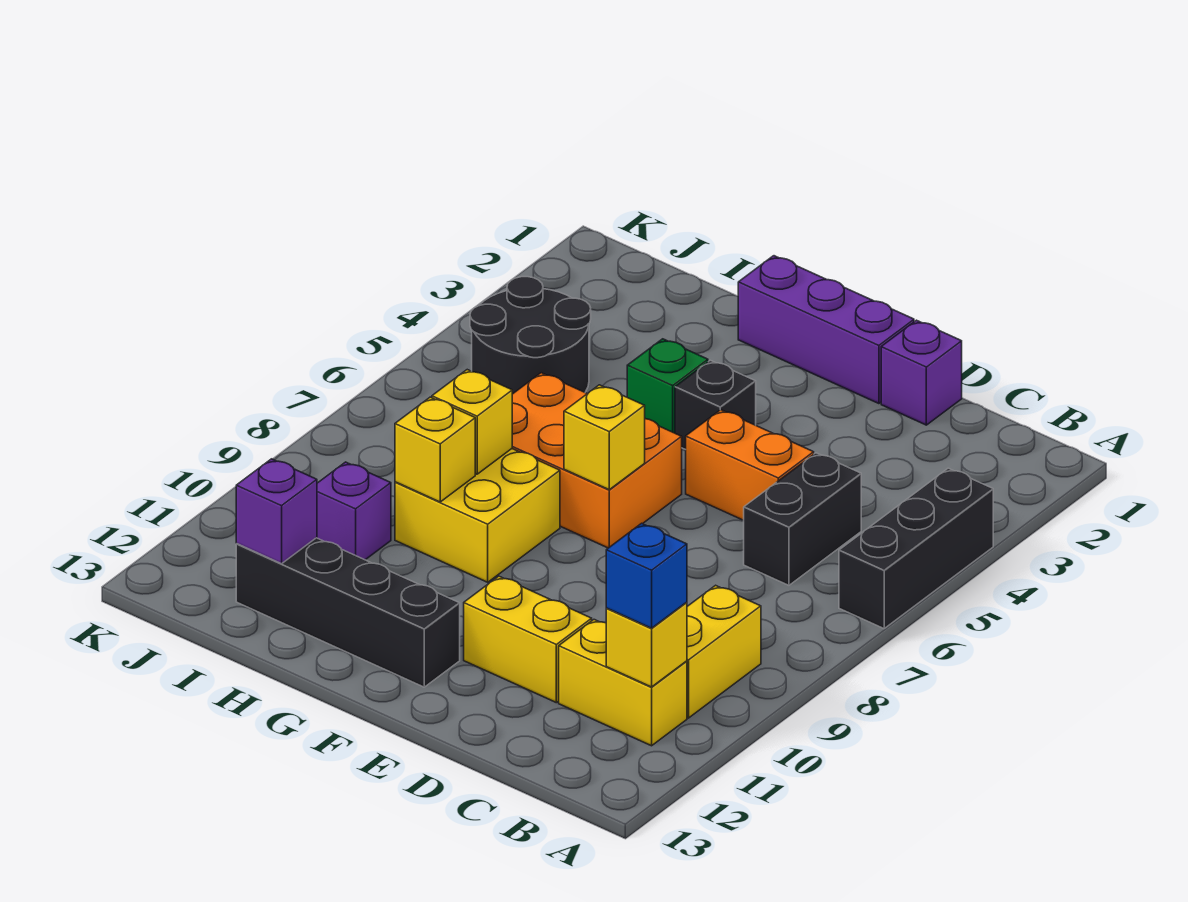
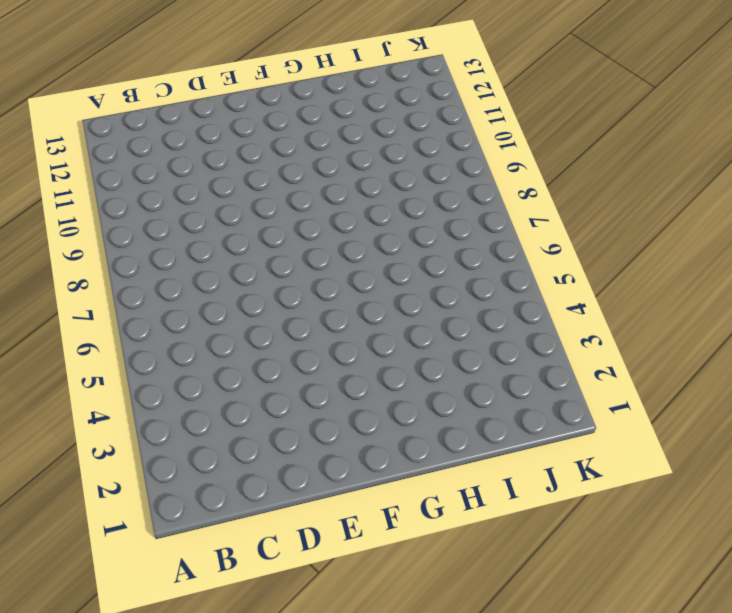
none -> black brick A4:A6 level 1
none -> yellow brick B9:B10 level 1
none -> yellow brick B11:C11 level 1

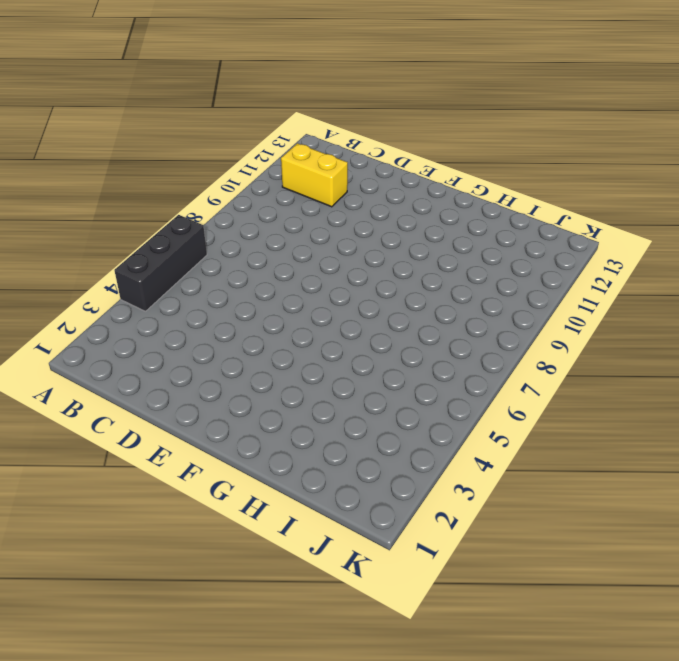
none -> yellow brick B9:B10 level 1
none -> black brick C5:C6 level 1
none -> purple brick D1 level 1

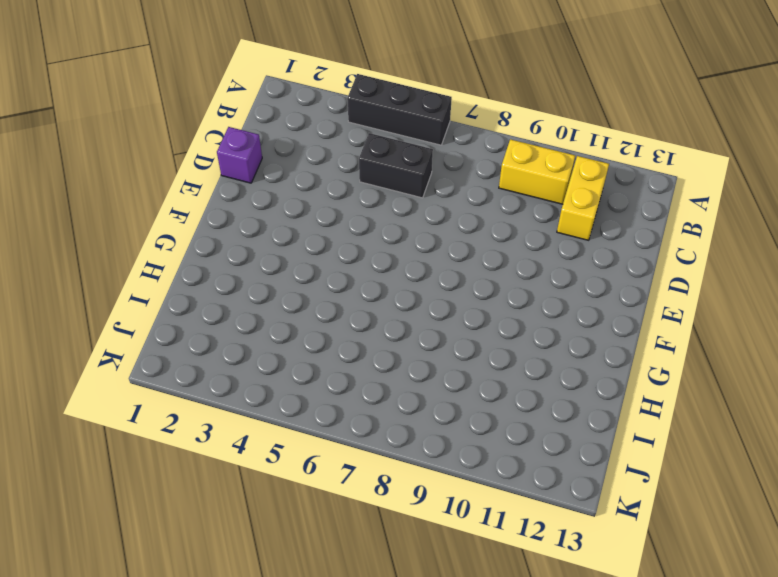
none -> orange brick D5:E5 level 1
none -> yellow brick D11:E11 level 1
none -> purple brick E1:G1 level 1

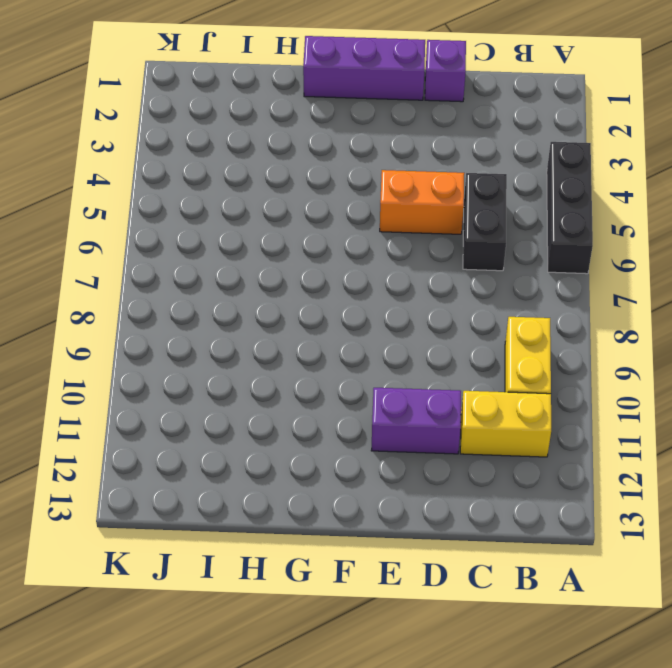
purple brick D11:E11 level 1 -> yellow brick D11:E11 level 1
none -> black brick F4 level 1
none -> orange brick F6:H7 level 1
none -> black brick F12:I12 level 1

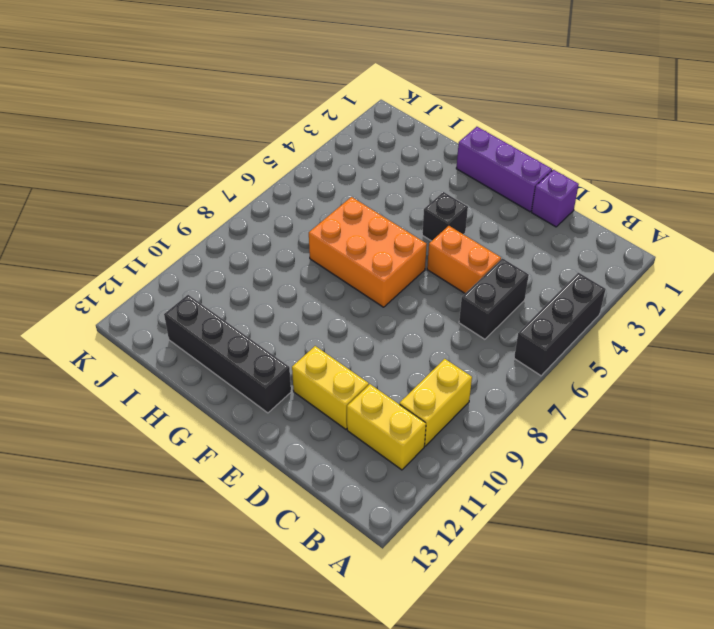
none -> green brick G4 level 1
none -> yellow brick G8:H9 level 1
none -> black round brick I4:J5 level 1

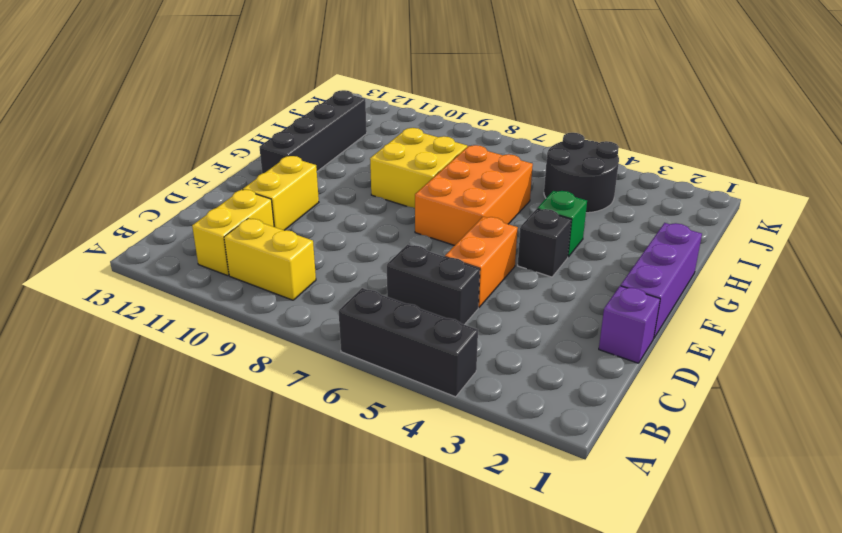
none -> purple brick I10 level 1
none -> yellow brick B11 level 2
none -> yellow brick F7 level 2

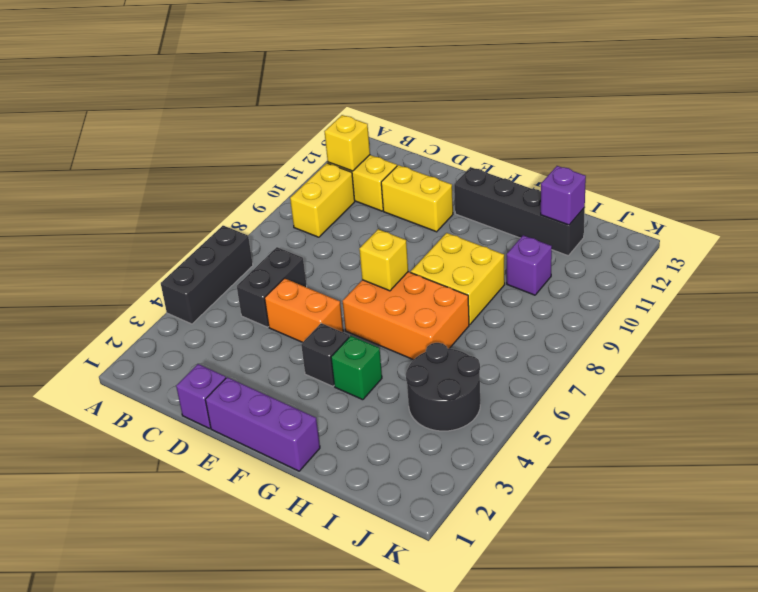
none -> yellow brick H8 level 2
none -> yellow brick H9 level 2
none -> blue brick B11 level 3

